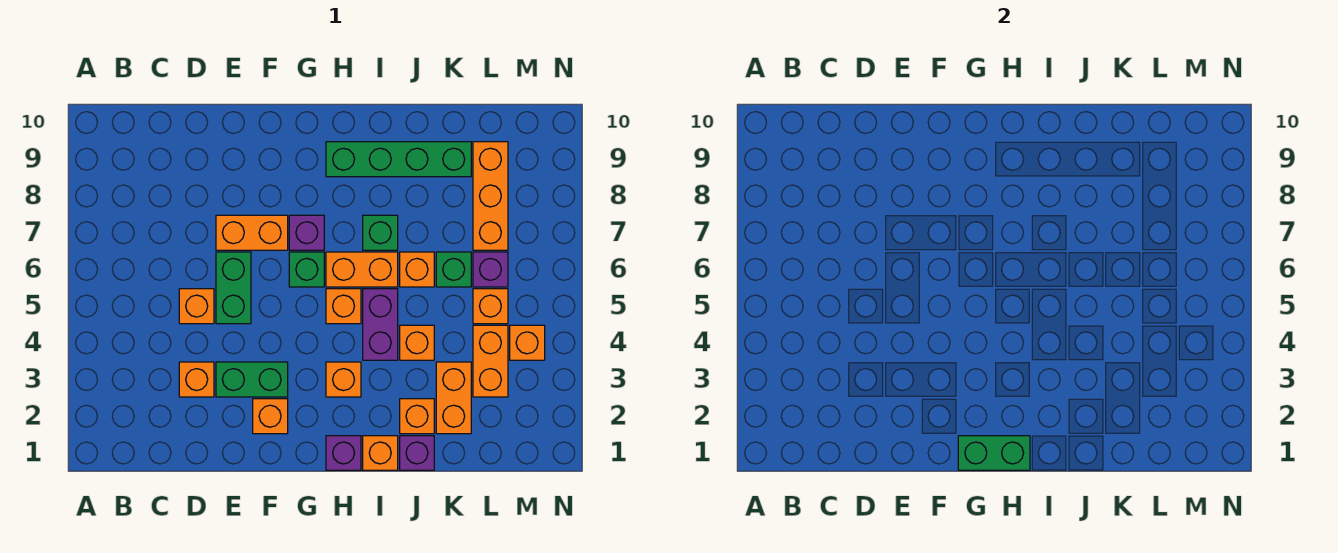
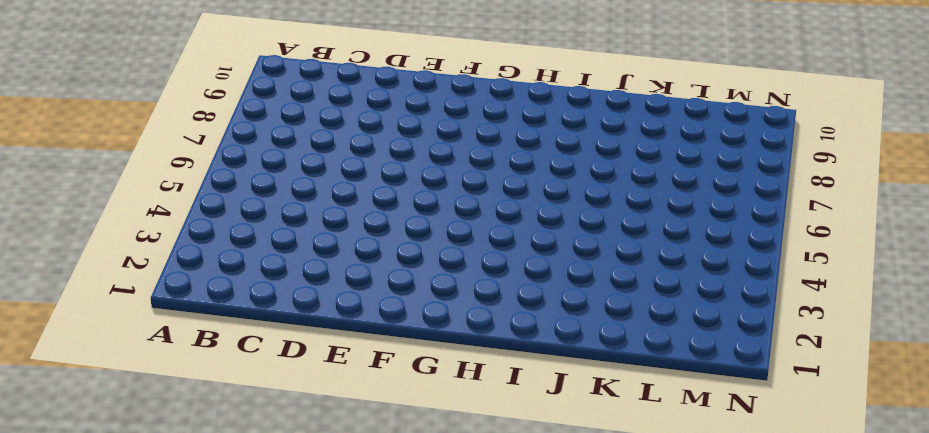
none -> orange brick D3 level 1
none -> orange brick D5 level 1
none -> green brick E3:F3 level 1

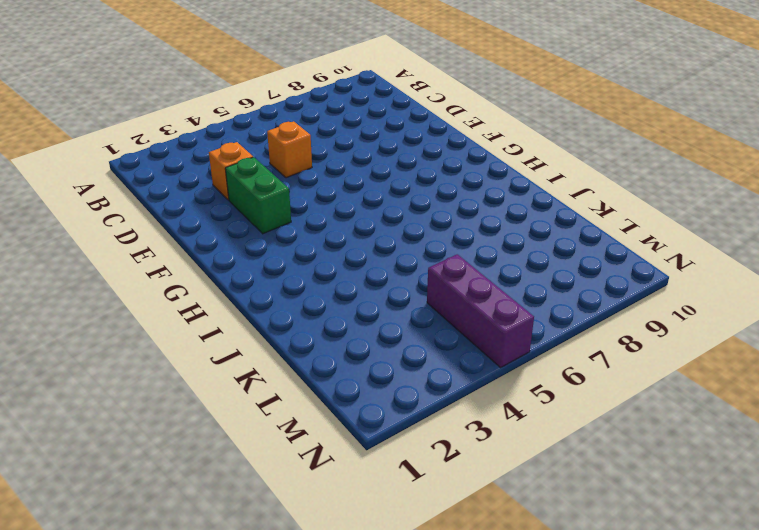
purple brick L5:N5 level 1 -> orange brick L5 level 1
none -> green brick E5:E6 level 1
none -> orange brick E7:F7 level 1
none -> orange brick F2 level 1

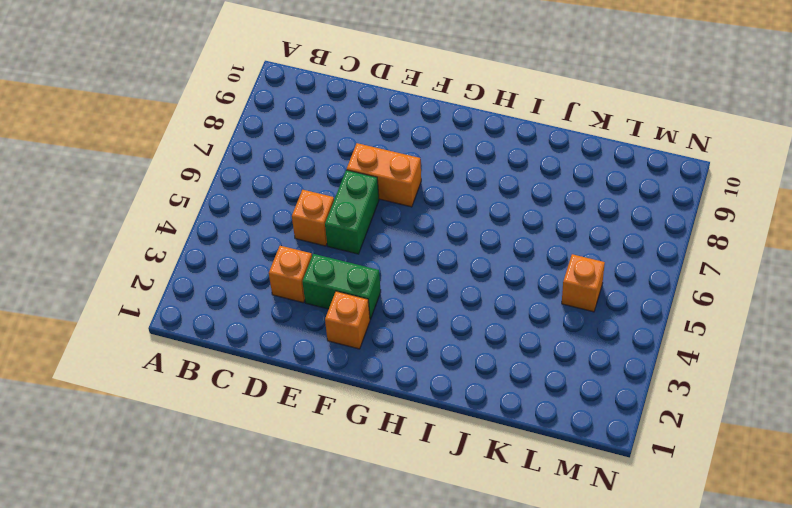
none -> green brick G6 level 1
none -> purple brick G7 level 1
none -> purple brick H1 level 1

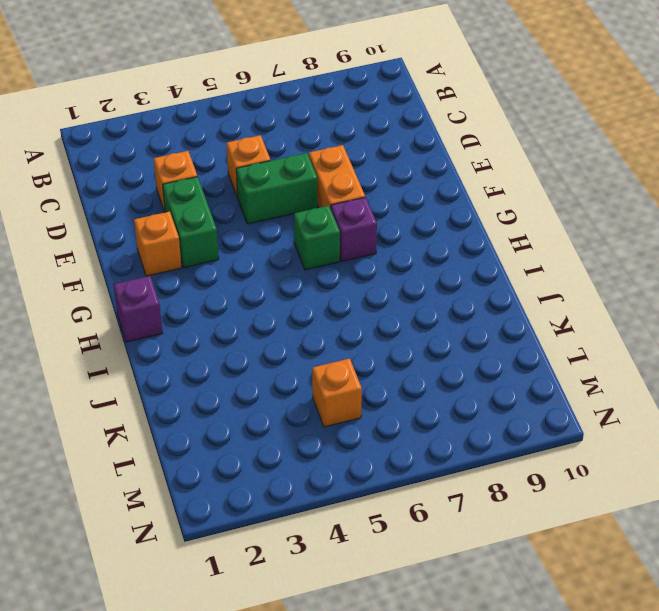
none -> orange brick H3 level 1
none -> orange brick H5 level 1
none -> orange brick H6:I6 level 1

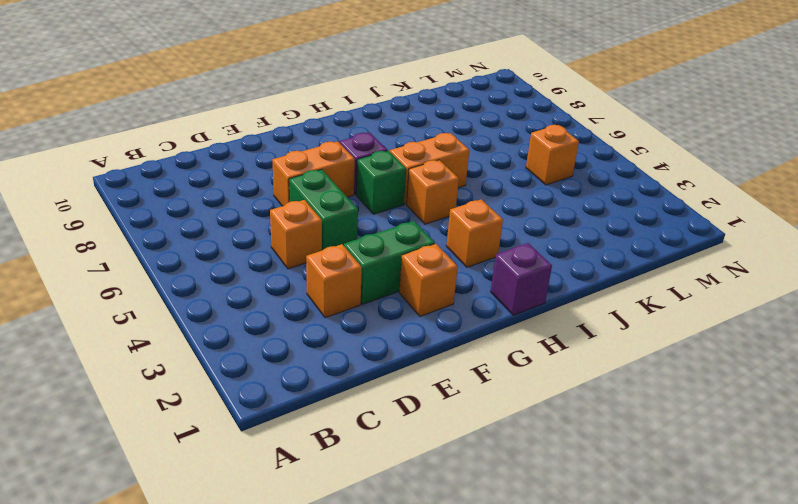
none -> green brick H9:K9 level 1
none -> orange brick I1 level 1
none -> purple brick I4:I5 level 1

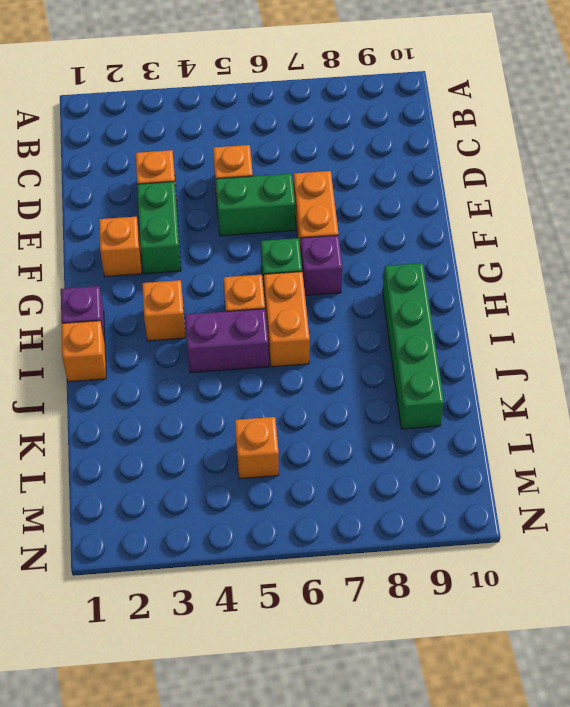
none -> green brick I7 level 1
none -> purple brick J1 level 1
none -> orange brick J2 level 1

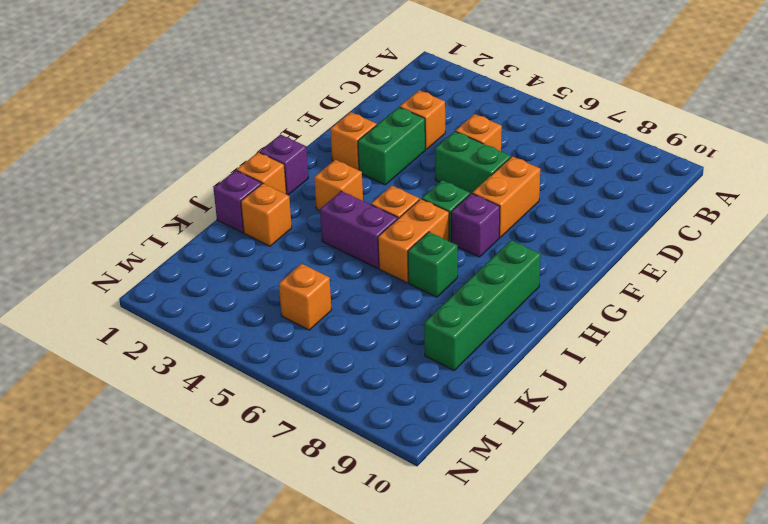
none -> orange brick J4 level 1
none -> orange brick J6 level 1
none -> orange brick K2:K3 level 1

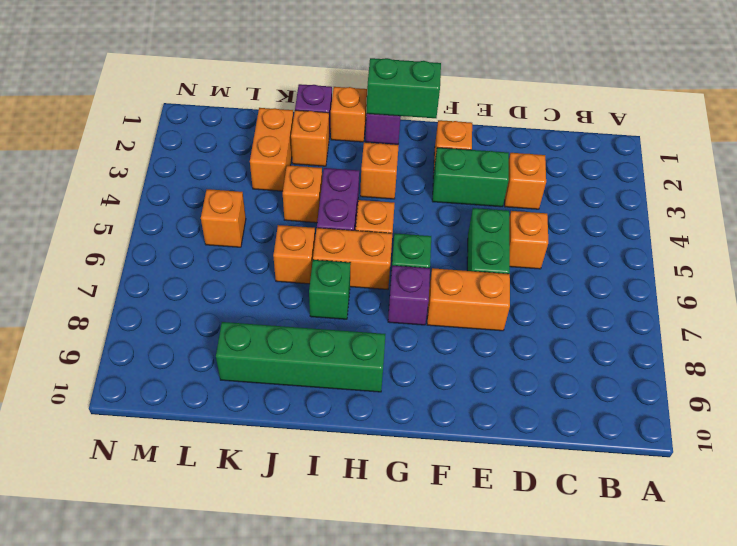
none -> green brick K6 level 1
none -> orange brick L3:L4 level 1
none -> purple brick L6 level 1

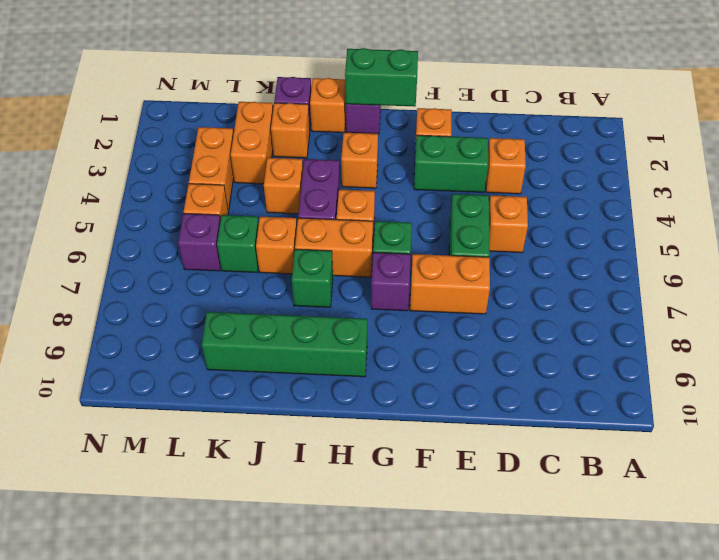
none -> orange brick L7:L9 level 1
none -> orange brick M4 level 1

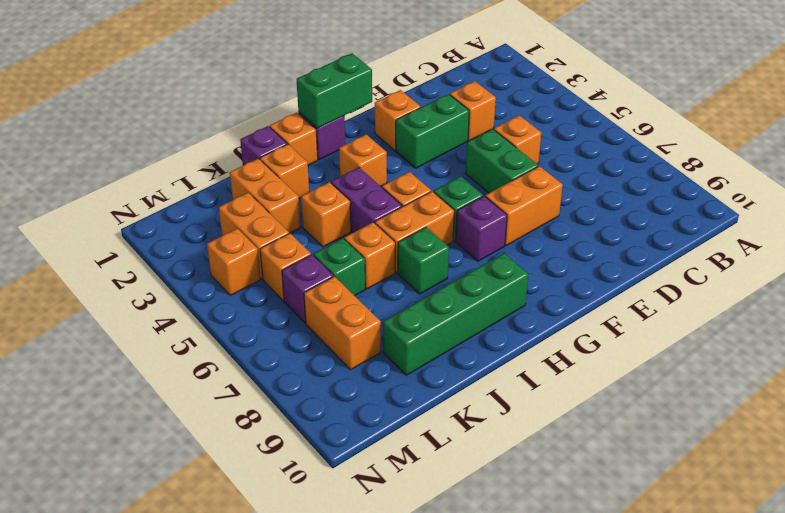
orange brick L7:L8 level 1 -> orange brick L7:L9 level 1

